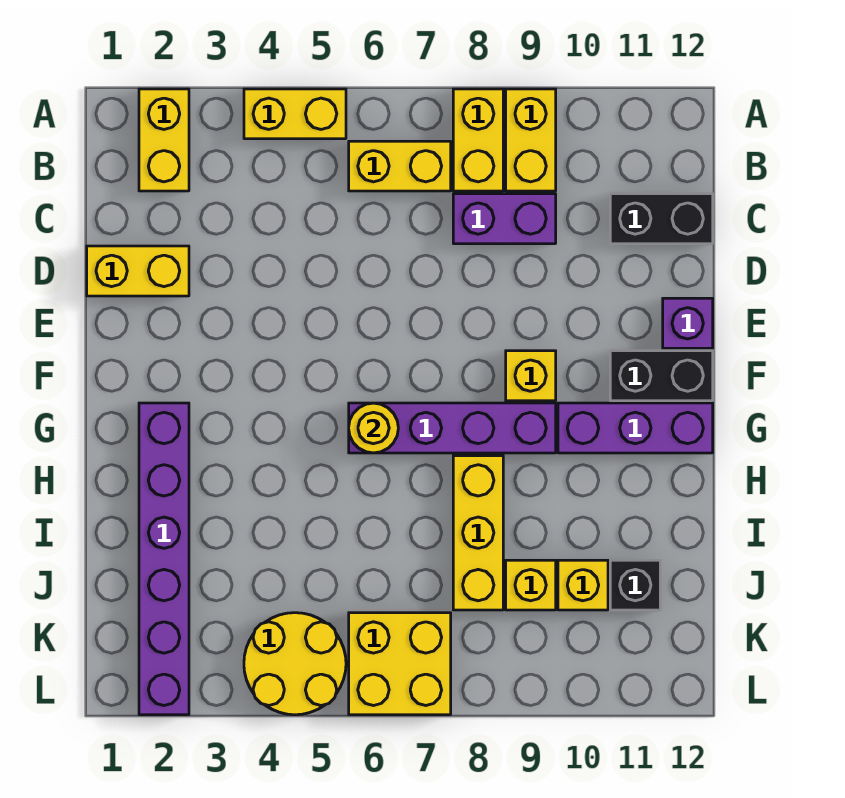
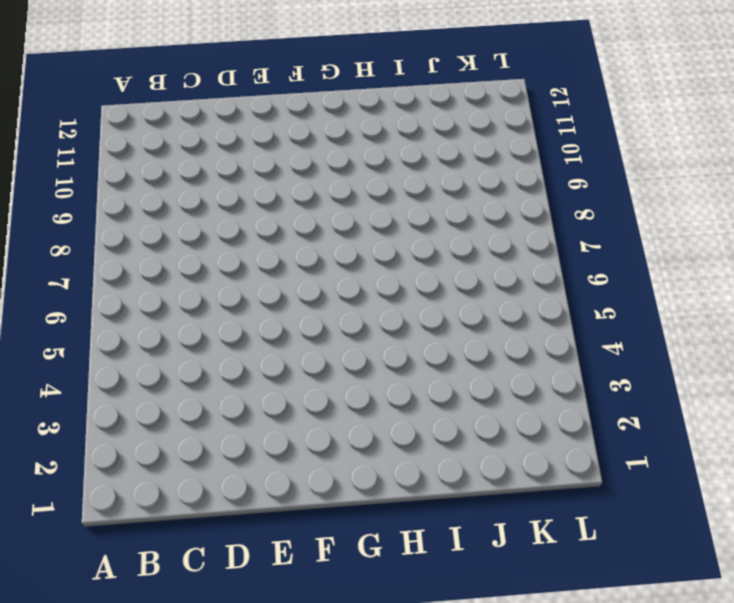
none -> yellow brick A2:B2 level 1
none -> yellow brick A4:A5 level 1
none -> yellow brick A8:B8 level 1

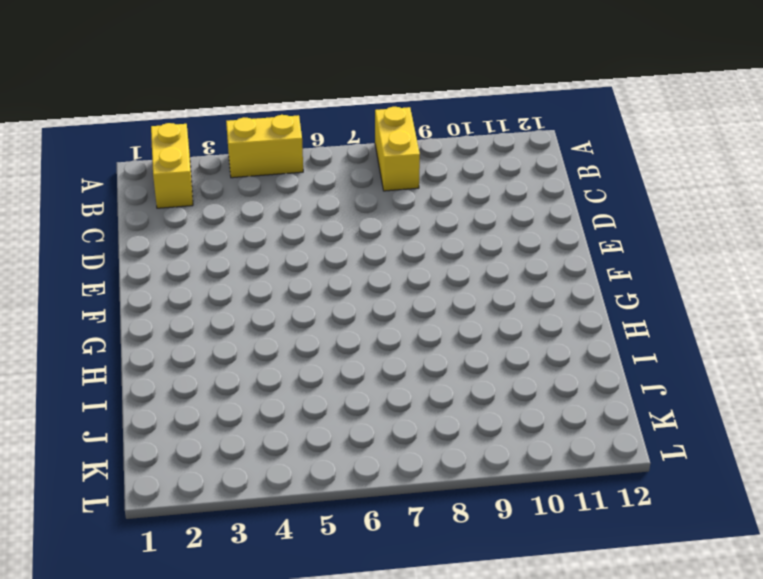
none -> yellow brick A9:B9 level 1
none -> yellow brick B6:B7 level 1
none -> purple brick C8:C9 level 1

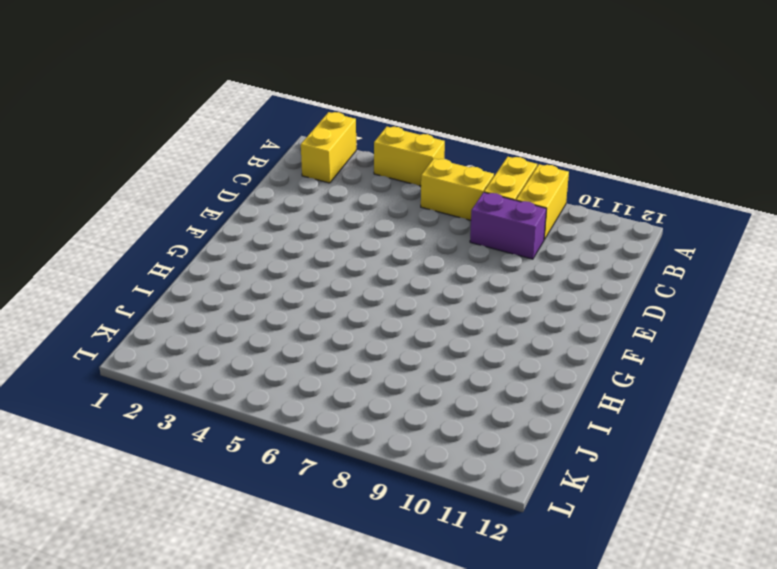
none -> black brick C11:C12 level 1
none -> yellow brick D1:D2 level 1
none -> purple brick E12 level 1

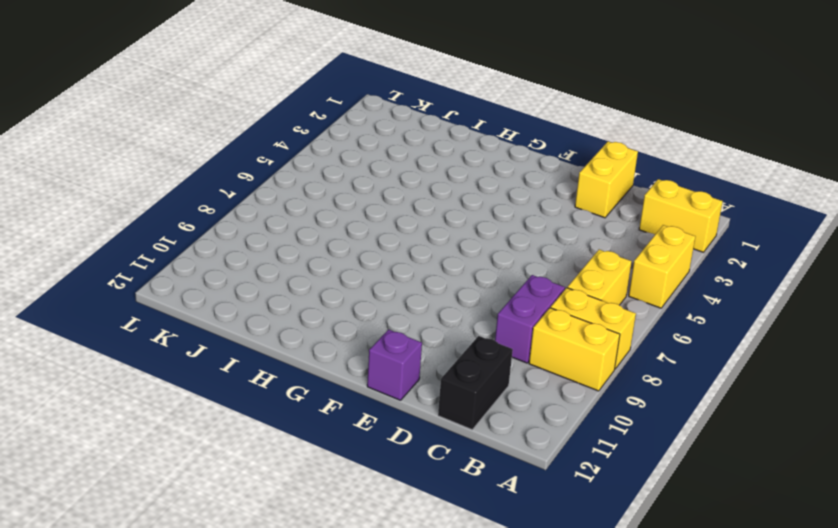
none -> yellow brick F9 level 1
none -> black brick F11:F12 level 1
none -> purple brick G2:L2 level 1

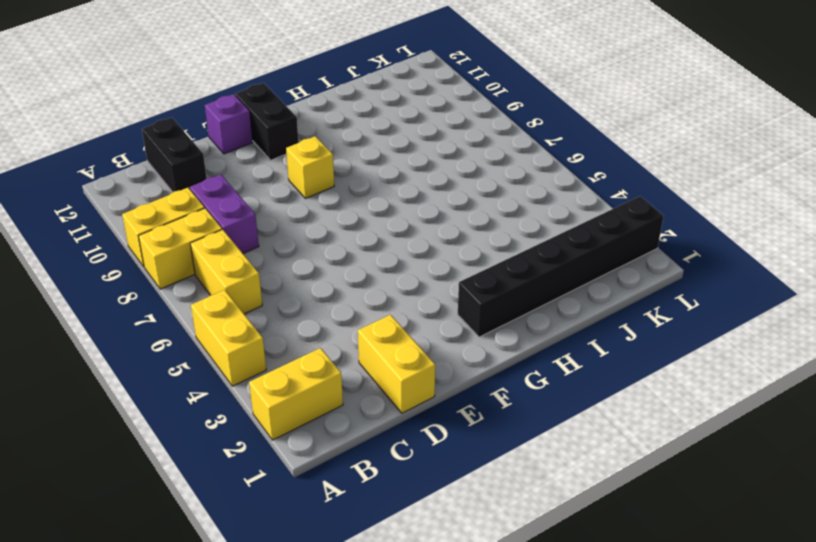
black brick G2:L2 level 1 -> purple brick G2:L2 level 1
none -> purple brick G6:G9 level 1
none -> purple brick G10:G12 level 1
none -> yellow brick H8:J8 level 1

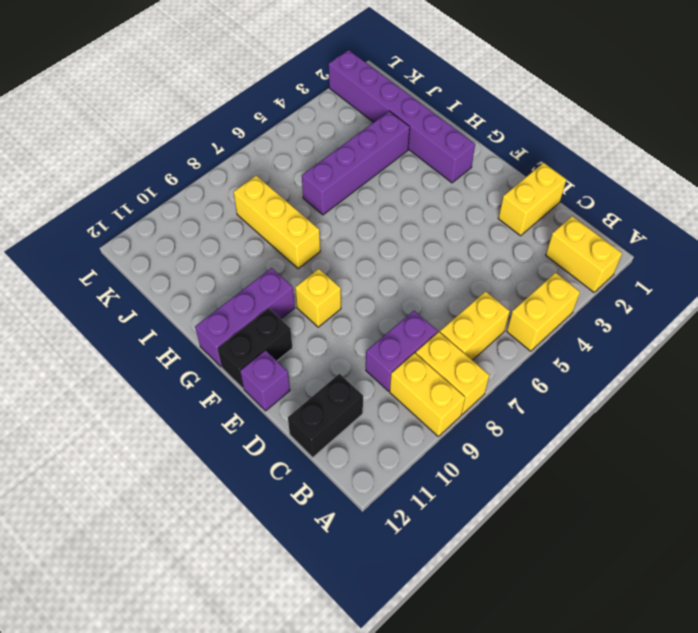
purple brick I3:I6 level 1 -> purple brick G6:G9 level 1
none -> yellow brick J9 level 1
none -> yellow brick J10 level 1
none -> black brick J11 level 1

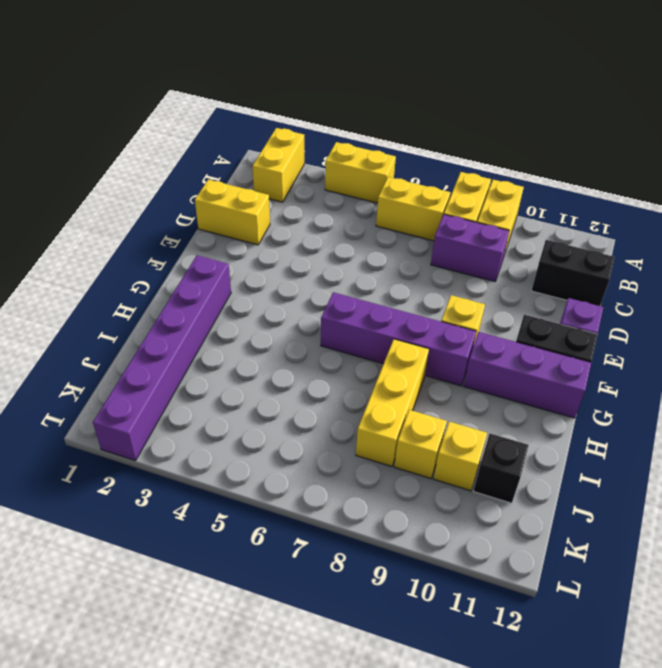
none -> yellow round brick K4:L5 level 1
none -> yellow brick K6:L7 level 1
none -> yellow round brick G6 level 2

